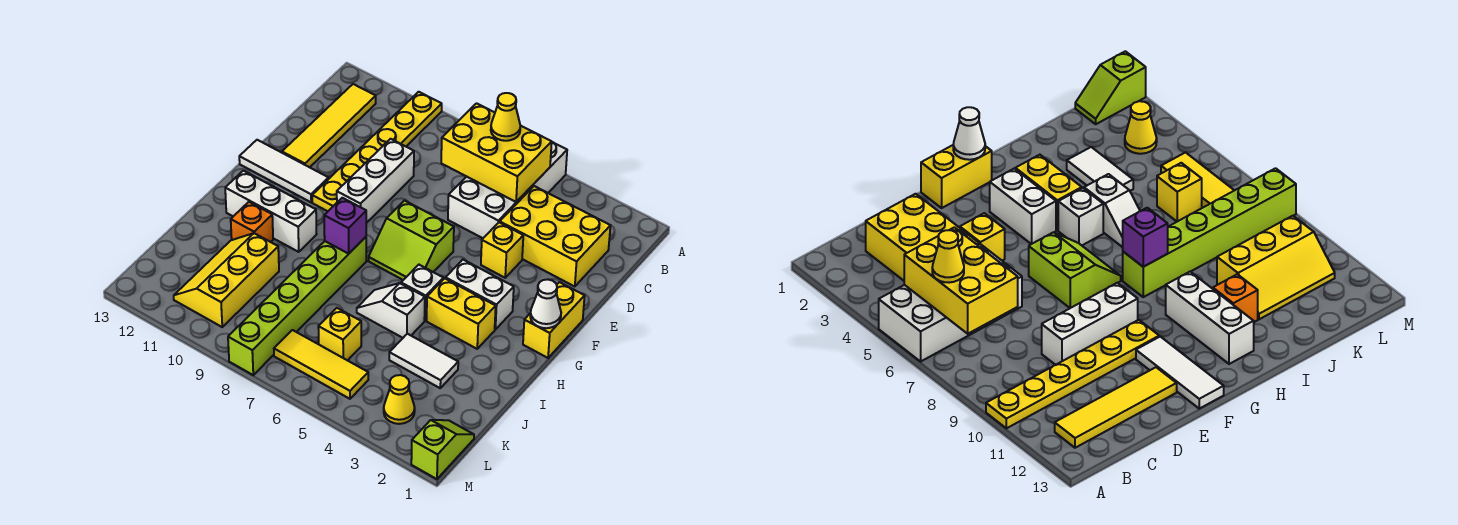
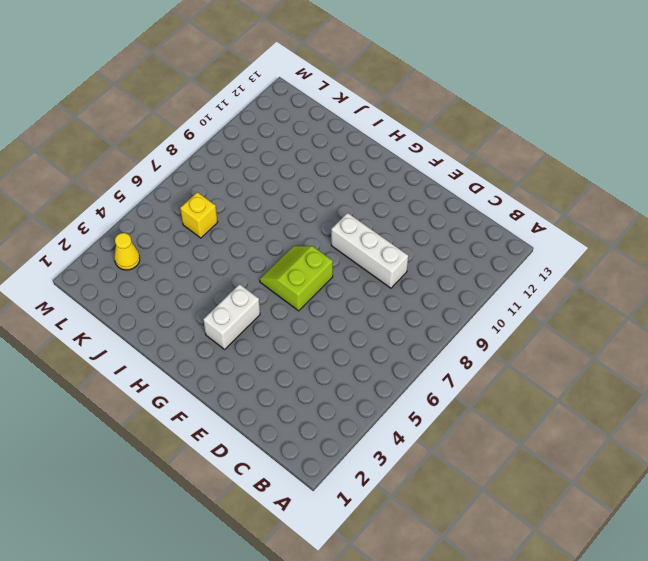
none -> white brick A5:D6 level 1
none -> yellow plate A10:F10 level 1
none -> yellow tile B12:E12 level 1

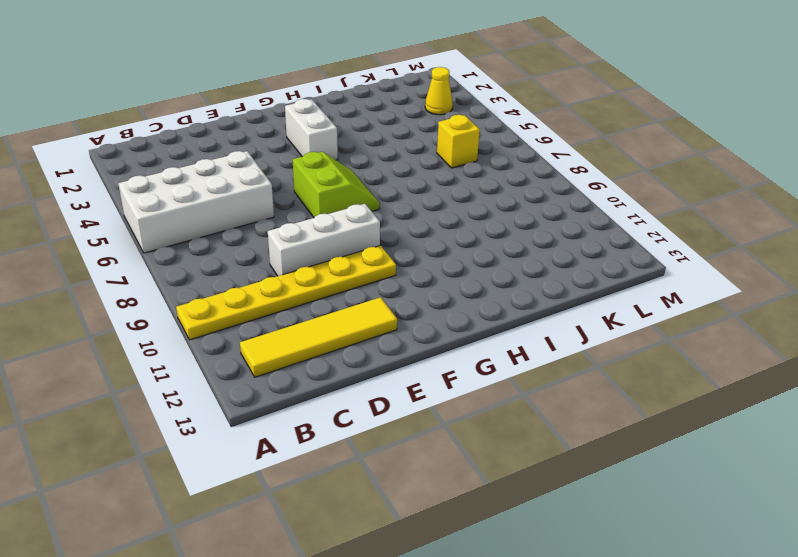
none -> yellow brick C2:D4 level 1
none -> yellow brick E4 level 1
none -> yellow brick F1:G1 level 1

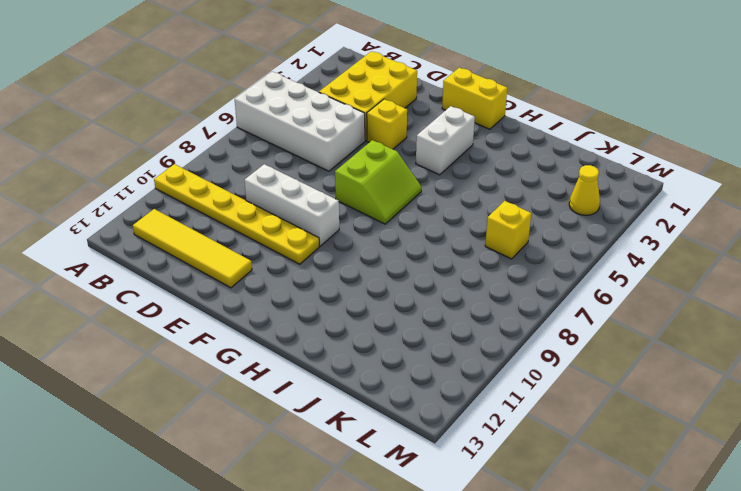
none -> white tile F11:F13 level 1
none -> yellow brick H3:H4 level 1
none -> white brick H5 level 1

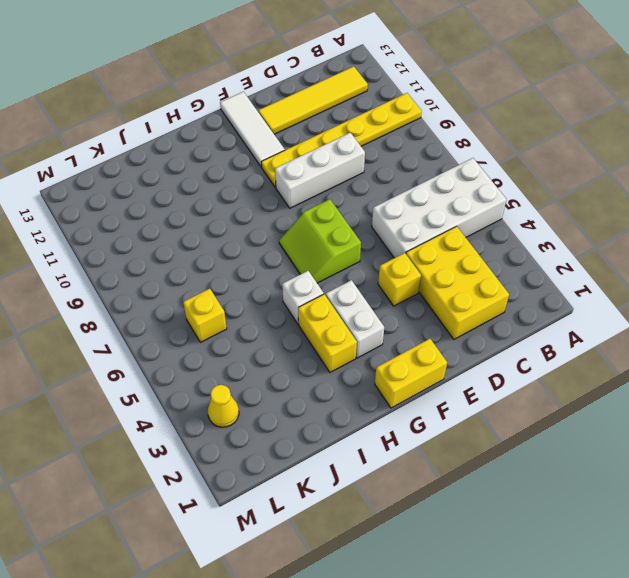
none -> lime brick H8:M8 level 1
none -> white brick H10:H12 level 1
none -> white slope I5:I6 level 1 top 5

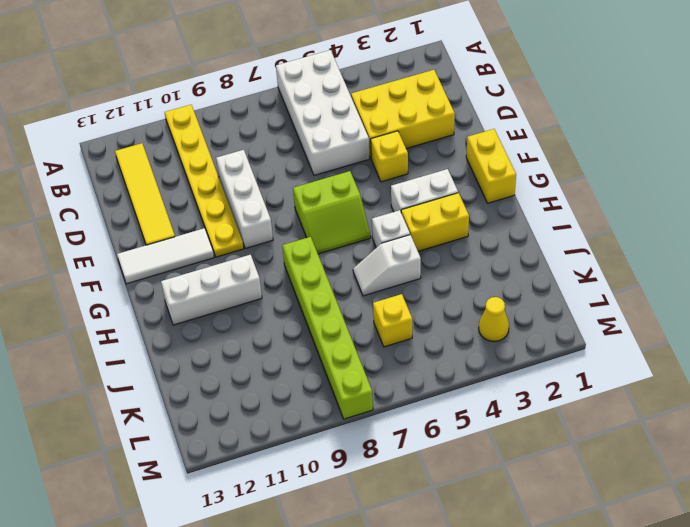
none -> orange brick I11 level 1
none -> white tile J3:J4 level 1
none -> yellow slope J10:L11 level 1 top 10

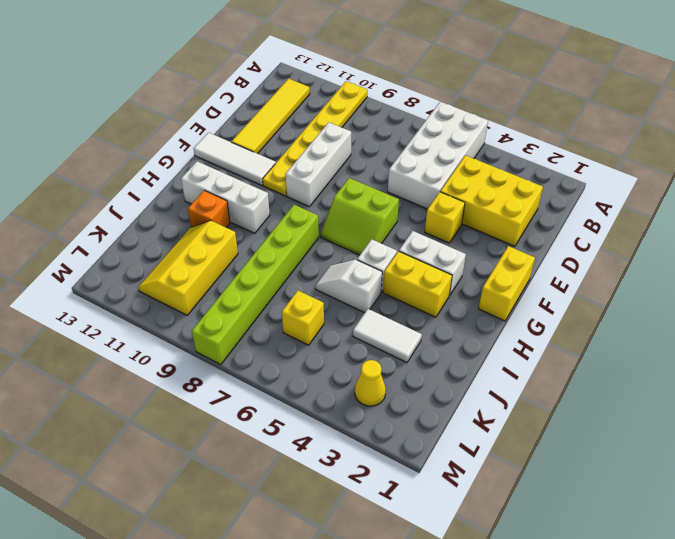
none -> lime slope L1:M1 level 1 top M
none -> yellow tile L5:L7 level 1
none -> yellow brick B5:C7 level 2

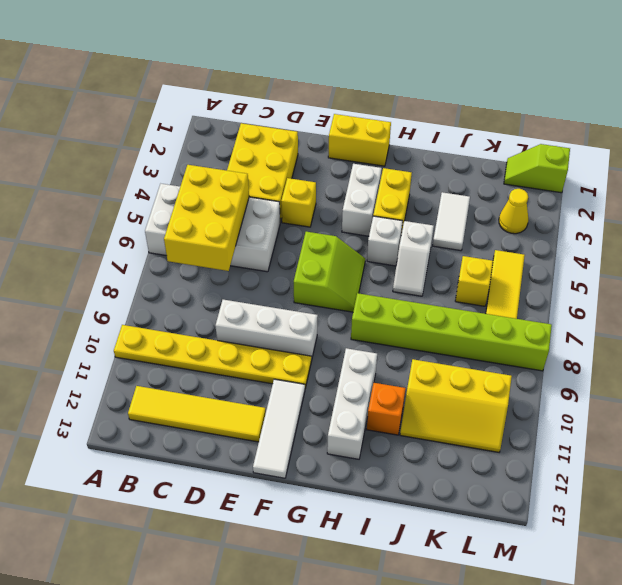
none -> white cone G1 level 2
none -> purple brick H8 level 2
none -> yellow cone B6 level 3

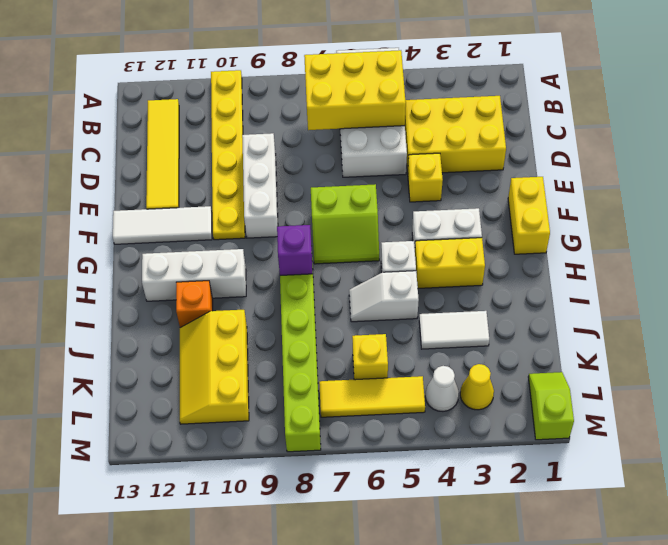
white cone L4 level 1 -> white cone G1 level 2
none -> yellow cone B6 level 3

